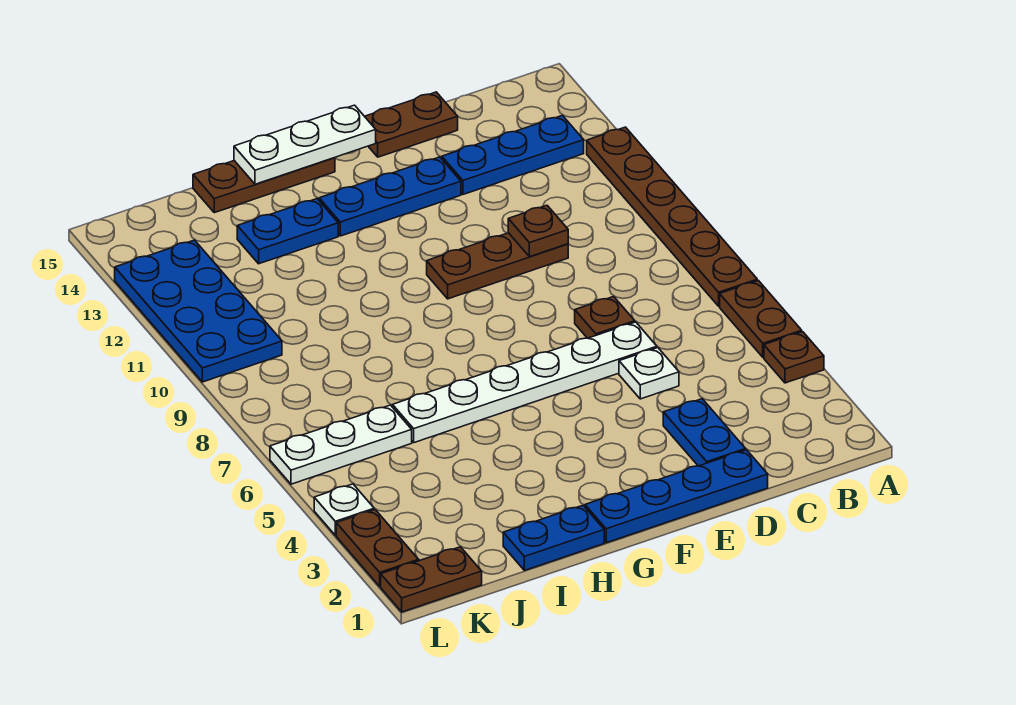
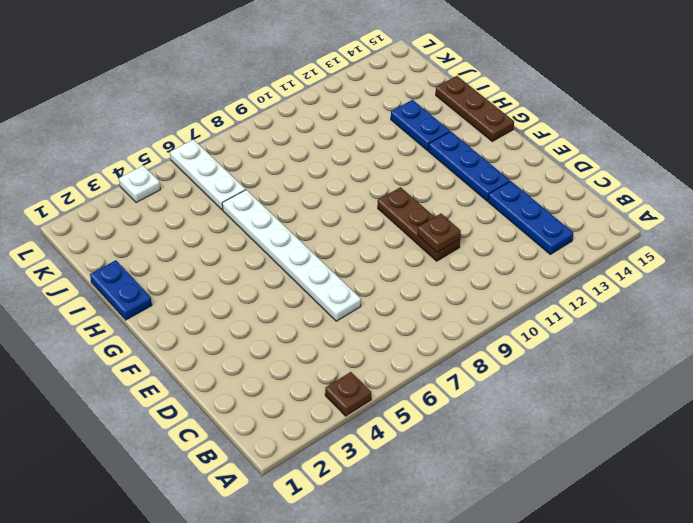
none -> brown plate A5:A6 level 1
none -> brown plate A7:A12 level 1
none -> blue plate D1:G1 level 1

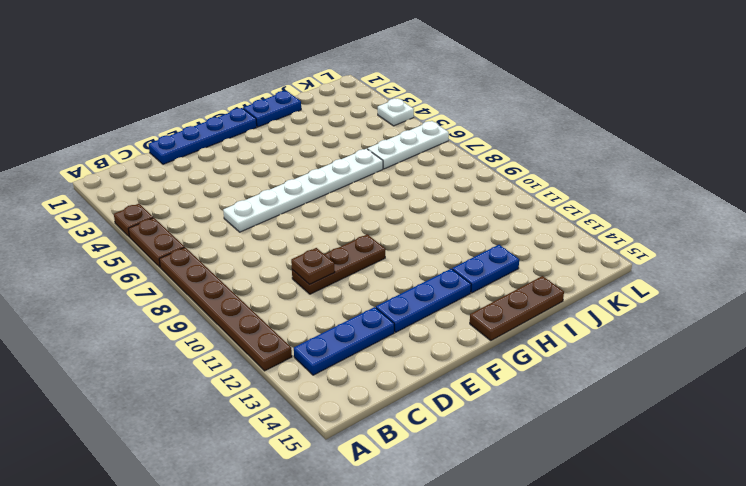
none -> blue plate D2:D3 level 1
none -> white plate D5 level 1
none -> brown plate D7 level 1

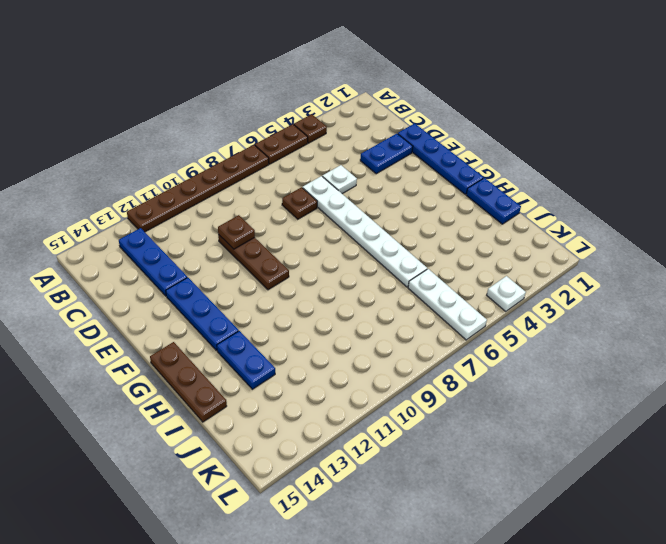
none -> brown plate D15:E15 level 1
none -> brown plate K1:L1 level 1
none -> blue plate K10:L13 level 1

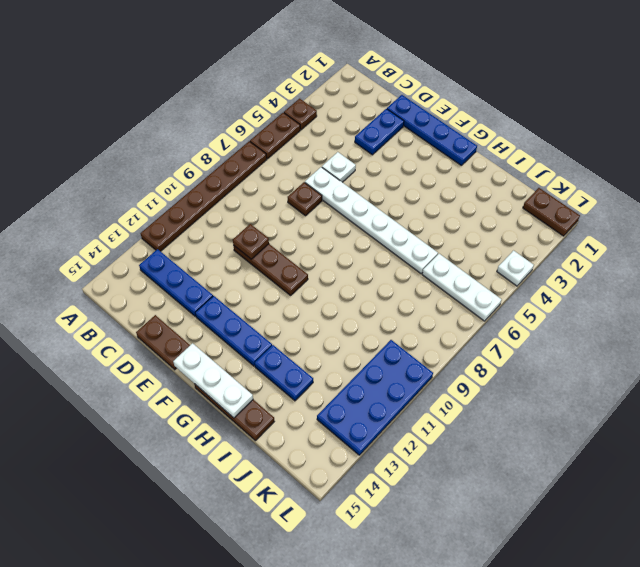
none -> blue plate H1:I1 level 1
none -> brown plate L2:L3 level 1

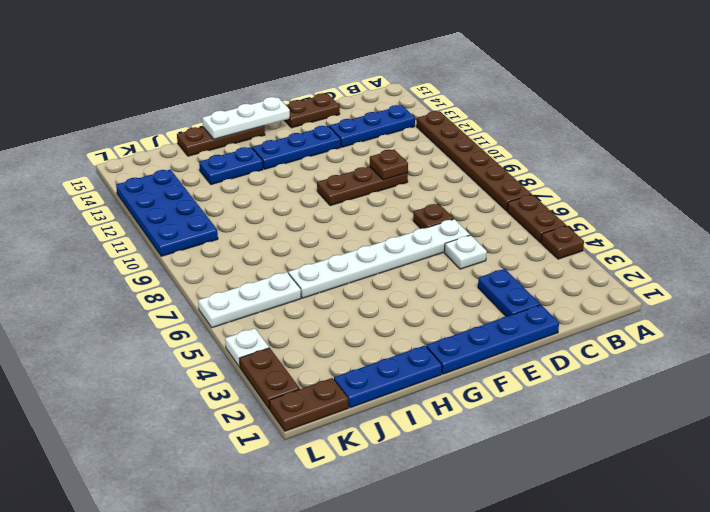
blue plate H1:J1 level 1 -> blue plate H1:I1 level 1

